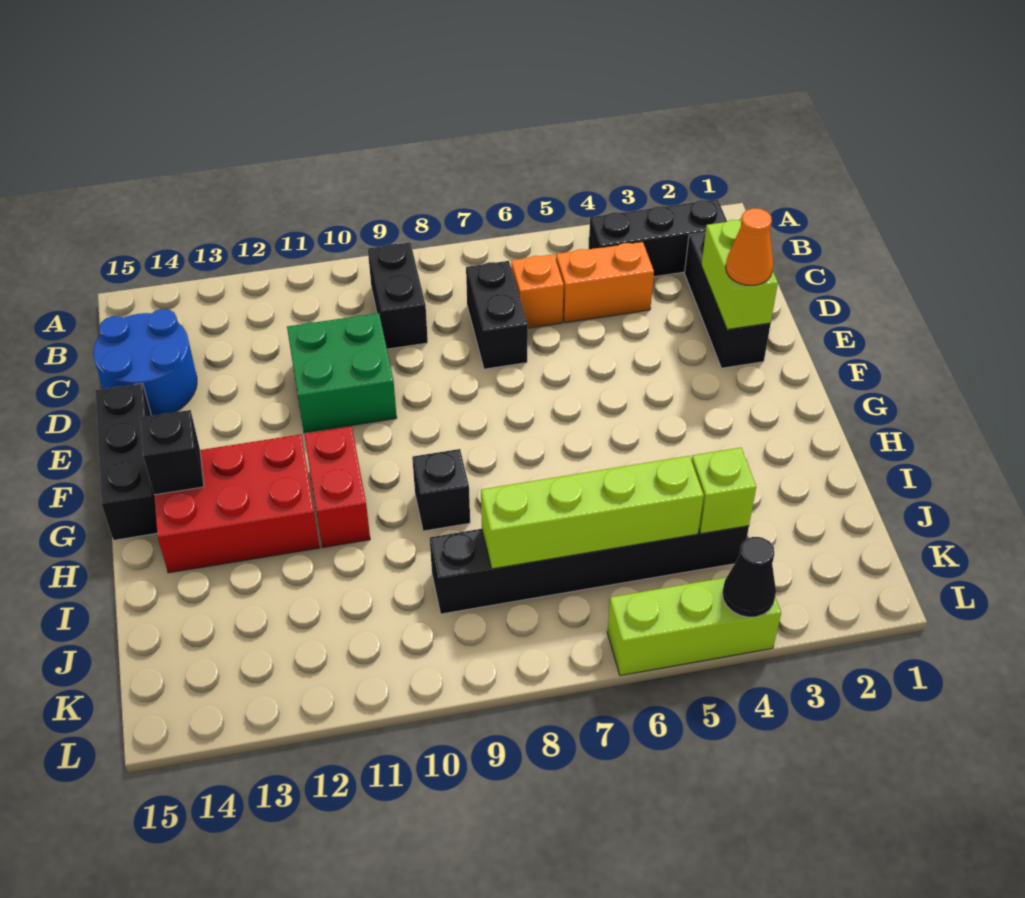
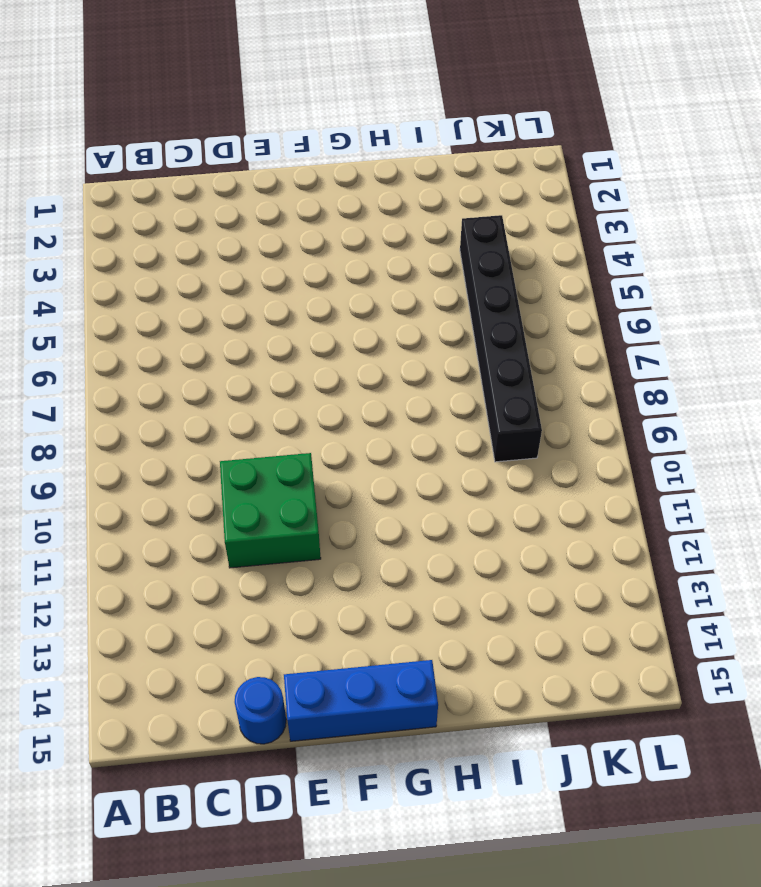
blue round brick D15 level 1 -> blue round brick C14:D15 level 1
blue brick E15:G15 level 1 -> black brick E15:G15 level 1
none -> black brick B2:B4 level 1
none -> black brick B9:C9 level 1
none -> black brick C2:E2 level 1

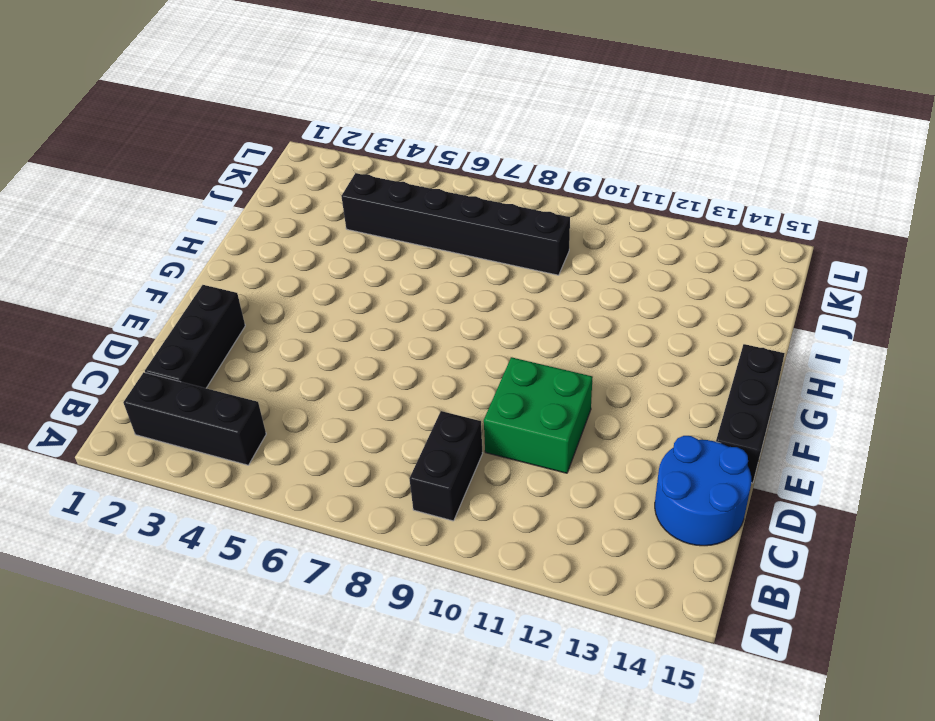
none -> orange brick C4:C5 level 1
none -> orange brick C6 level 1
none -> black brick C7:D7 level 1

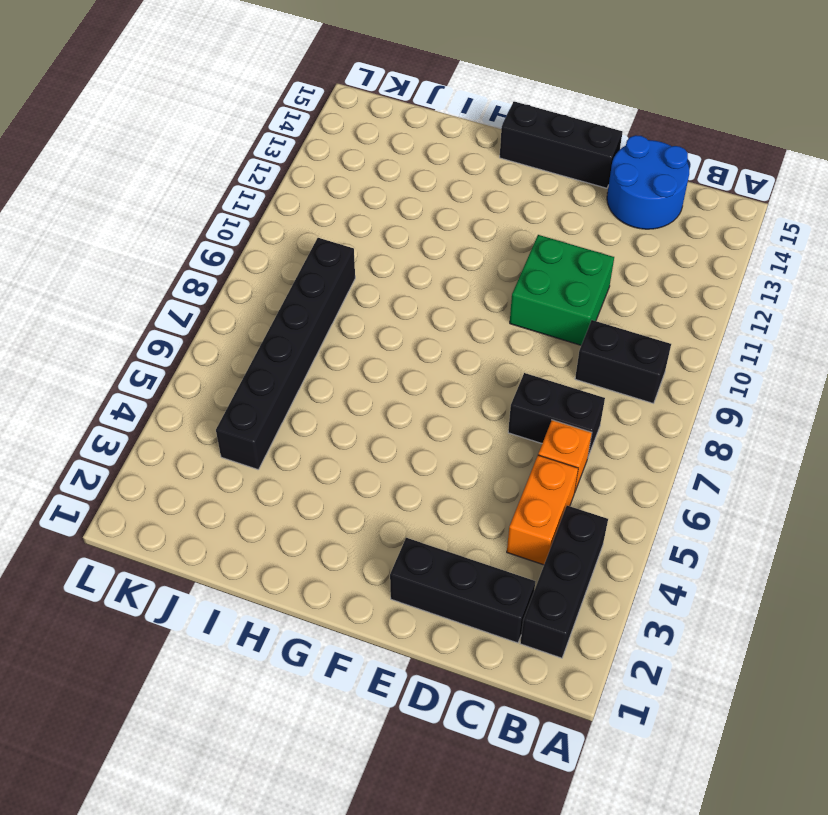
none -> red brick G11:H11 level 1
none -> red brick G12:H14 level 1
none -> black brick H9 level 1

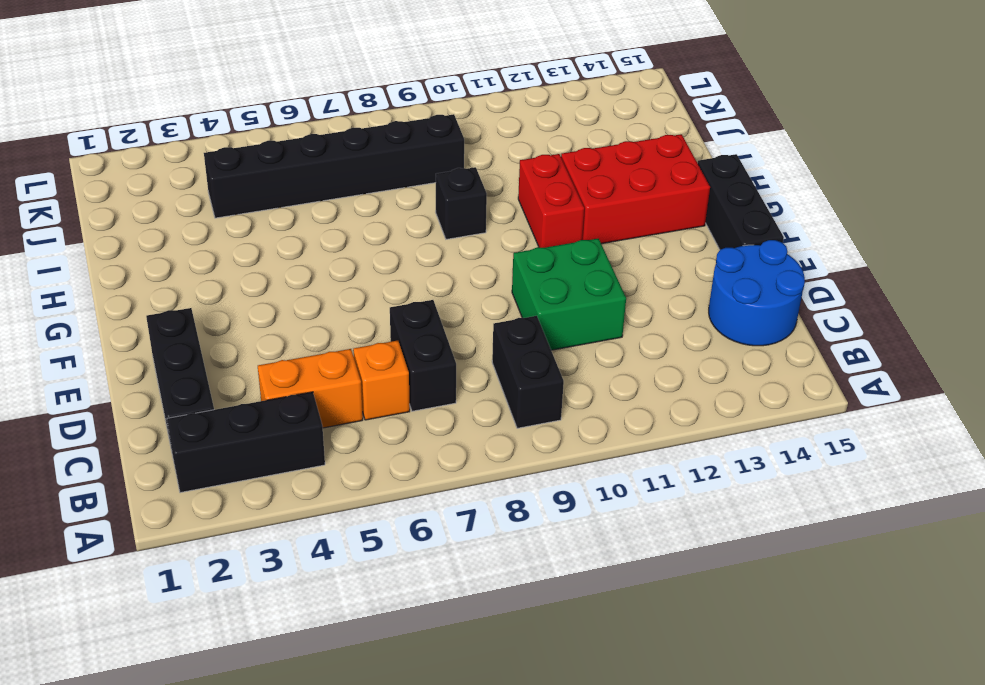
none -> lime brick L4:L6 level 1
none -> lime brick D2:E2 level 2
none -> black brick G14 level 2

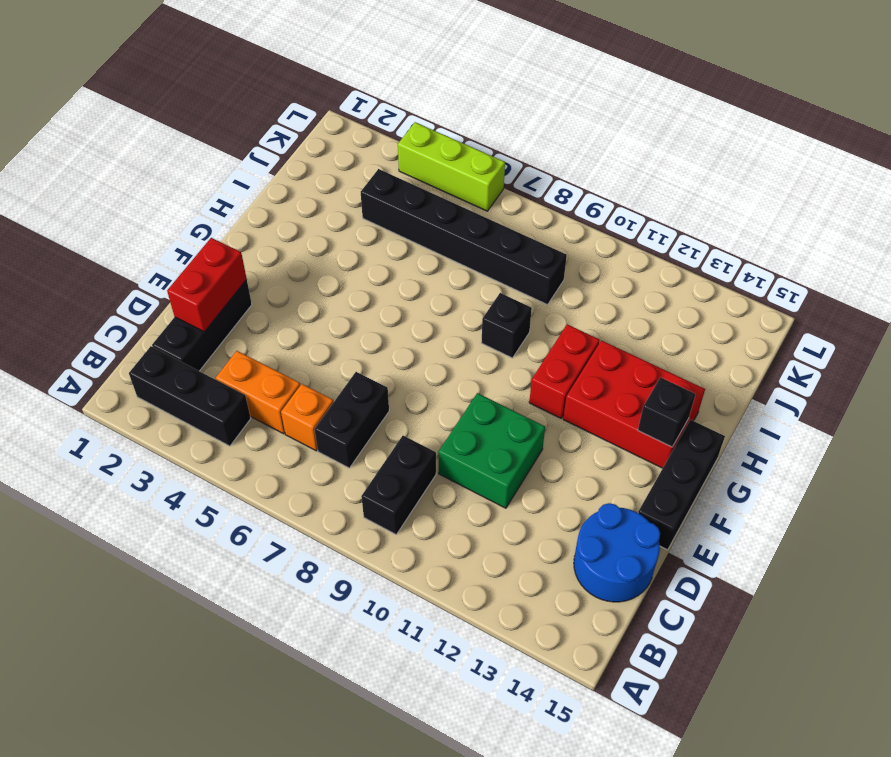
red brick D2:E2 level 2 -> lime brick D2:E2 level 2
none -> lime brick J4 level 2
none -> lime brick J5:J8 level 2
none -> black cone L4 level 2

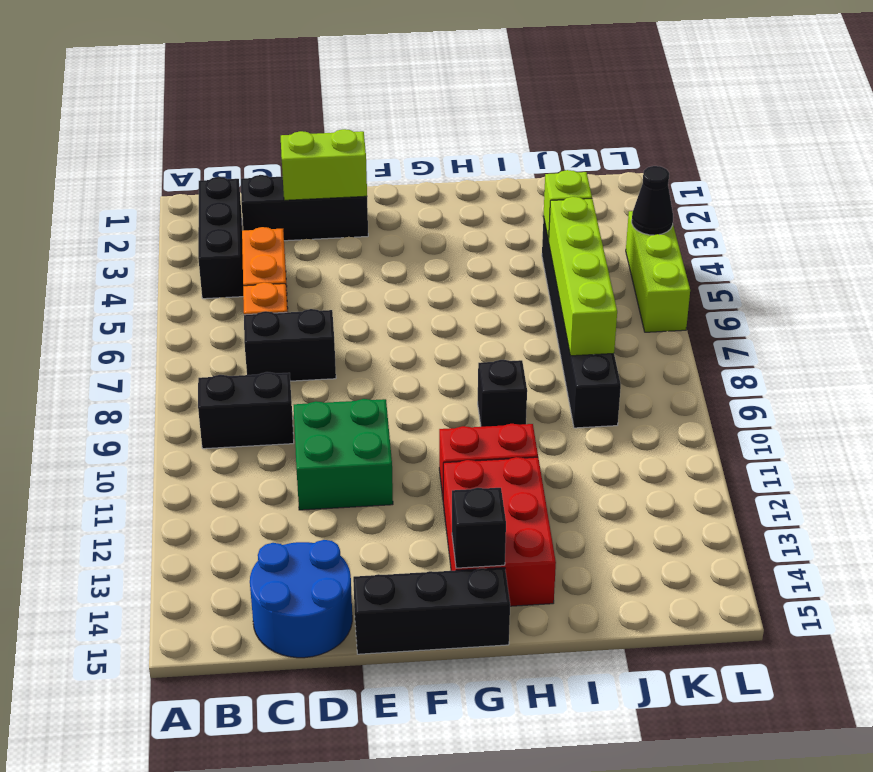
none -> orange cone E2 level 3

